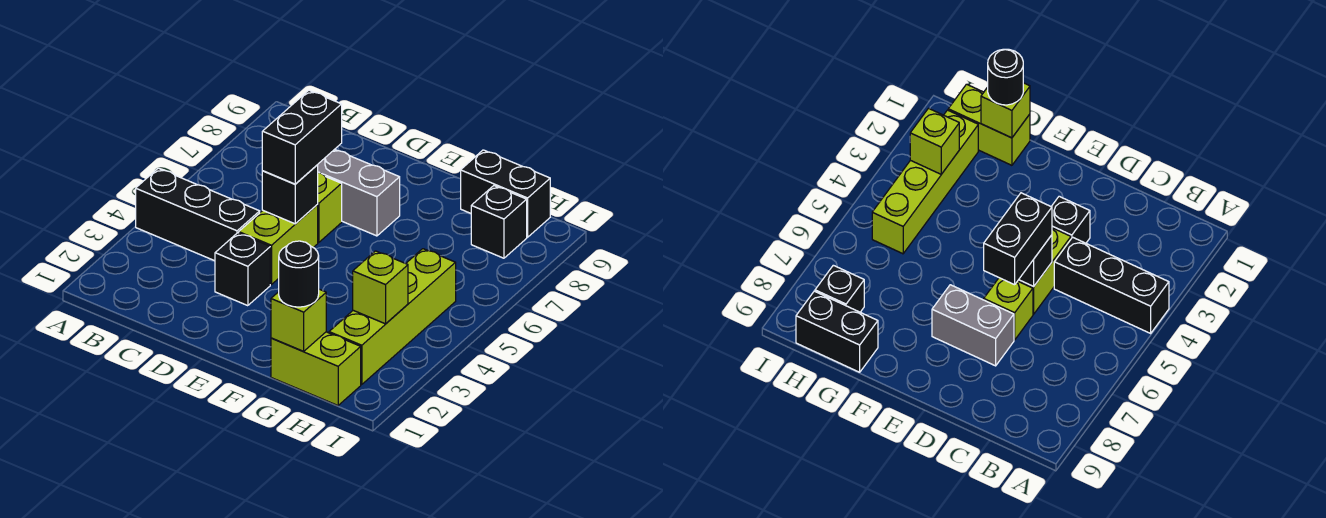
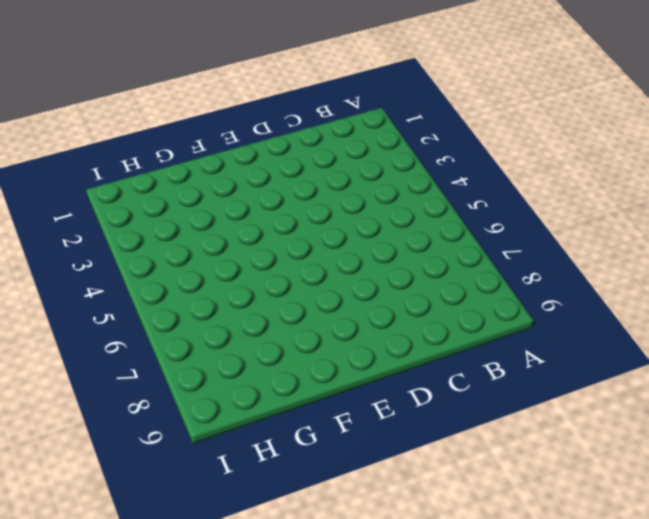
none -> black brick A4:C4 level 1
none -> black brick D3 level 1
none -> lime brick D4:D5 level 1

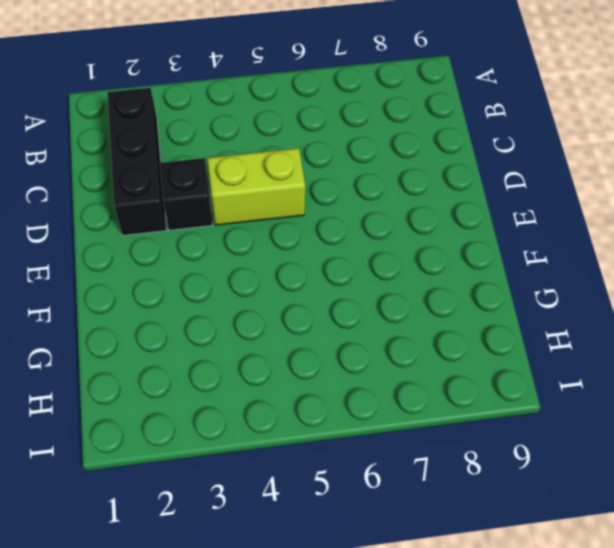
black brick B2:D2 level 1 -> black brick A4:C4 level 1
none -> lime brick D6 level 1
none -> grey brick D7:E7 level 1
none -> lime brick G1:H1 level 1

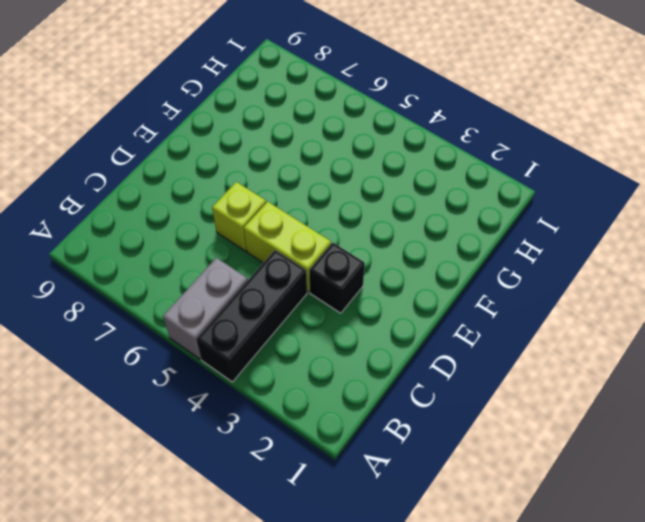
grey brick A5:B5 level 1 -> grey brick D7:E7 level 1
none -> lime brick G1:H1 level 1
none -> black brick G9:H9 level 1
none -> lime brick H2:H5 level 1

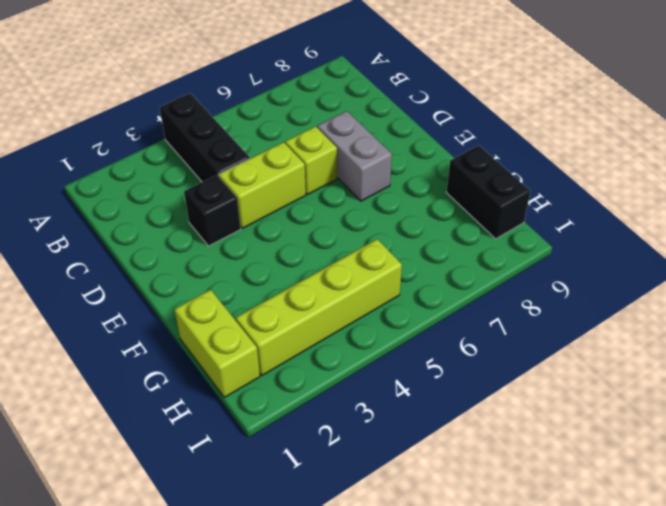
none -> black brick H8 level 1
none -> black brick D5 level 2
none -> lime brick G1 level 2

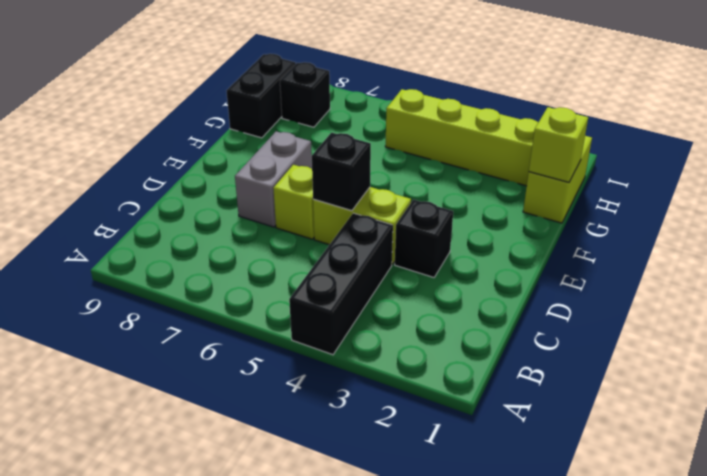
none -> lime brick H3 level 2
none -> black brick D5:D6 level 3
none -> black round brick G1 level 3

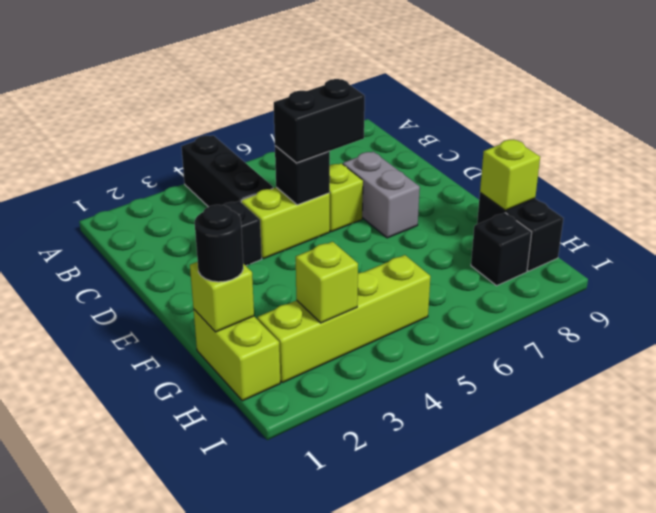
lime brick G9 level 2 -> none

